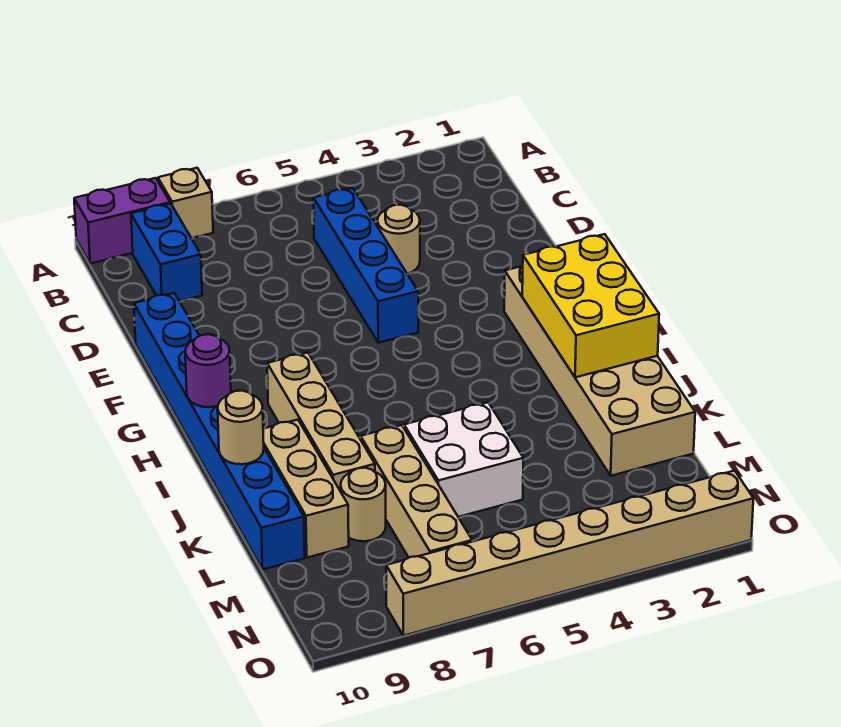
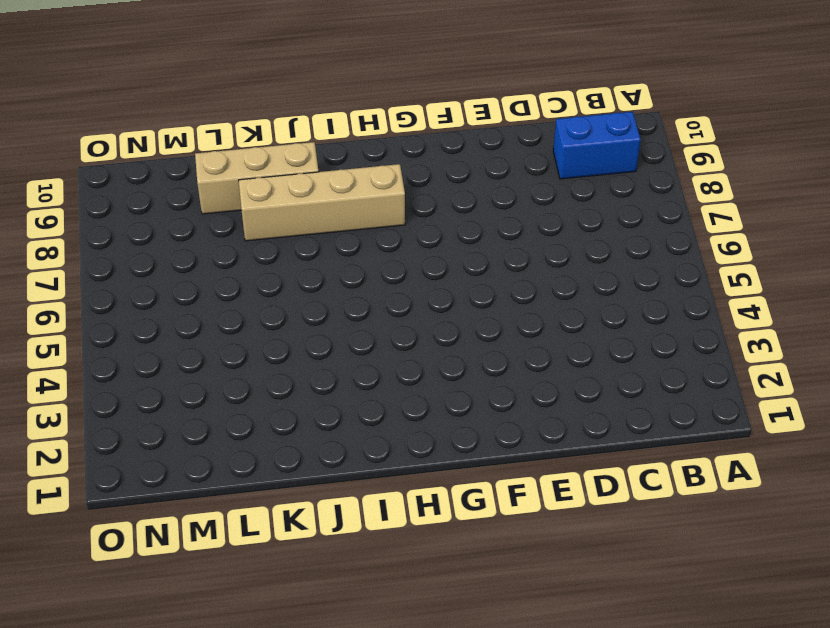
none -> tan brick A8 level 1
none -> purple brick A9:A10 level 1
none -> blue brick C5:F5 level 1

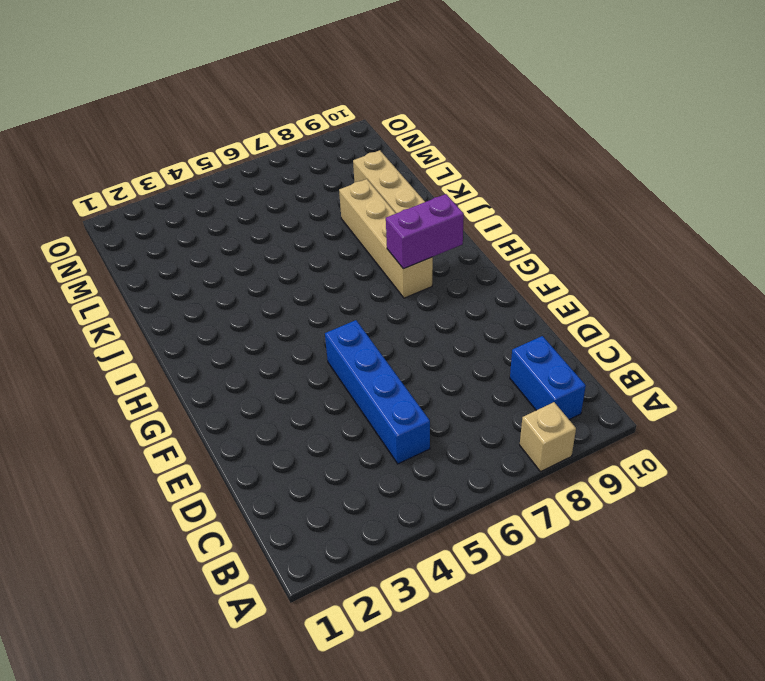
purple brick H8:H9 level 2 -> purple brick A9:A10 level 1
none -> tan round brick D4 level 1
none -> blue brick E10:L10 level 1
none -> tan brick G1:L2 level 1

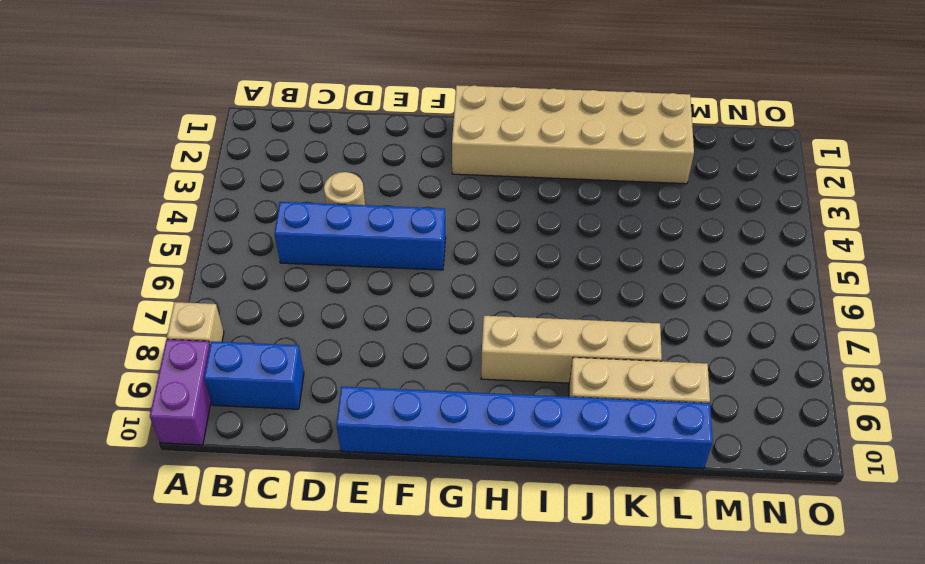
none -> white brick K5:L6 level 1
none -> tan brick K7:N7 level 1
none -> tan round brick L8 level 1

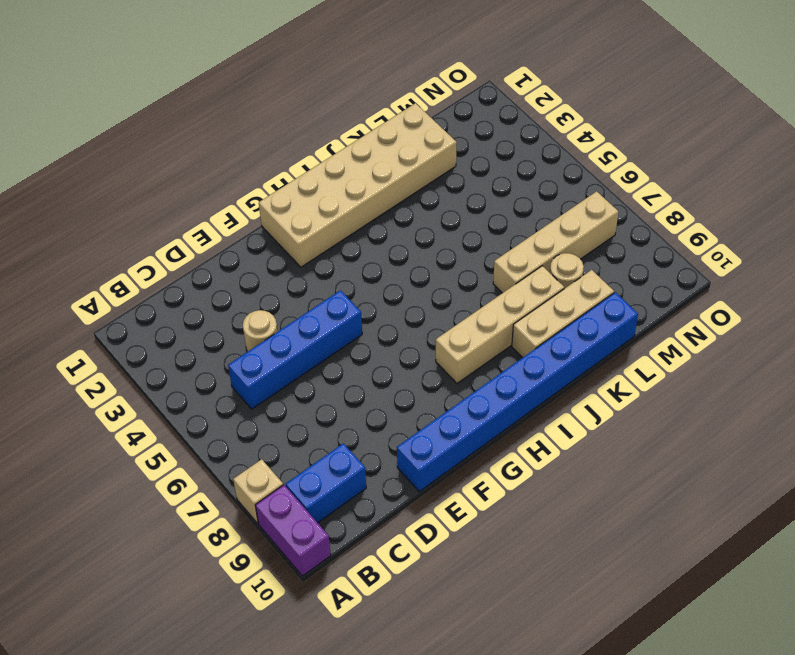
none -> white brick K5:L6 level 1
none -> tan brick O1:O8 level 1
none -> yellow brick H1:J2 level 2

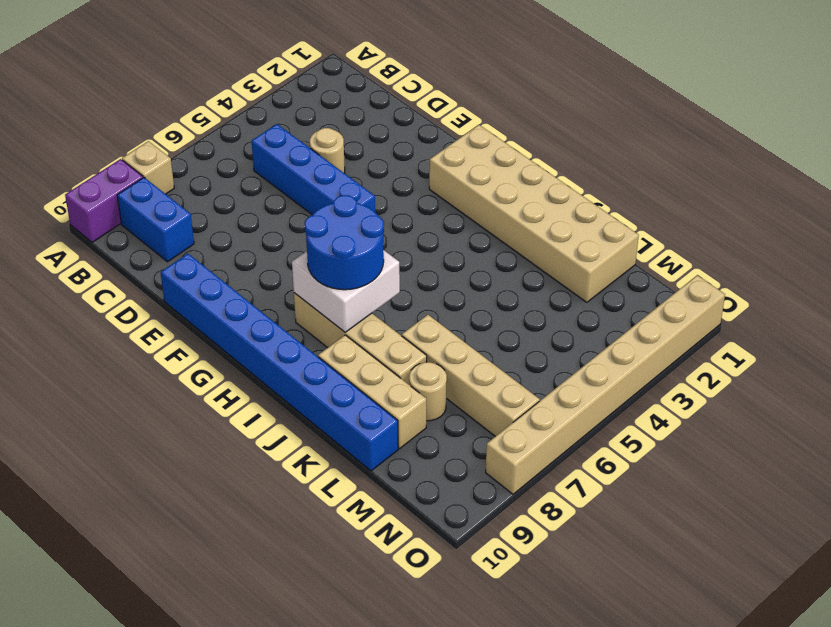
white brick H7:I8 level 2 -> white brick K5:L6 level 1
blue round brick H7:I8 level 3 -> none
none -> yellow brick H1:J2 level 2
none -> purple round brick H10 level 2
none -> tan round brick J10 level 2

